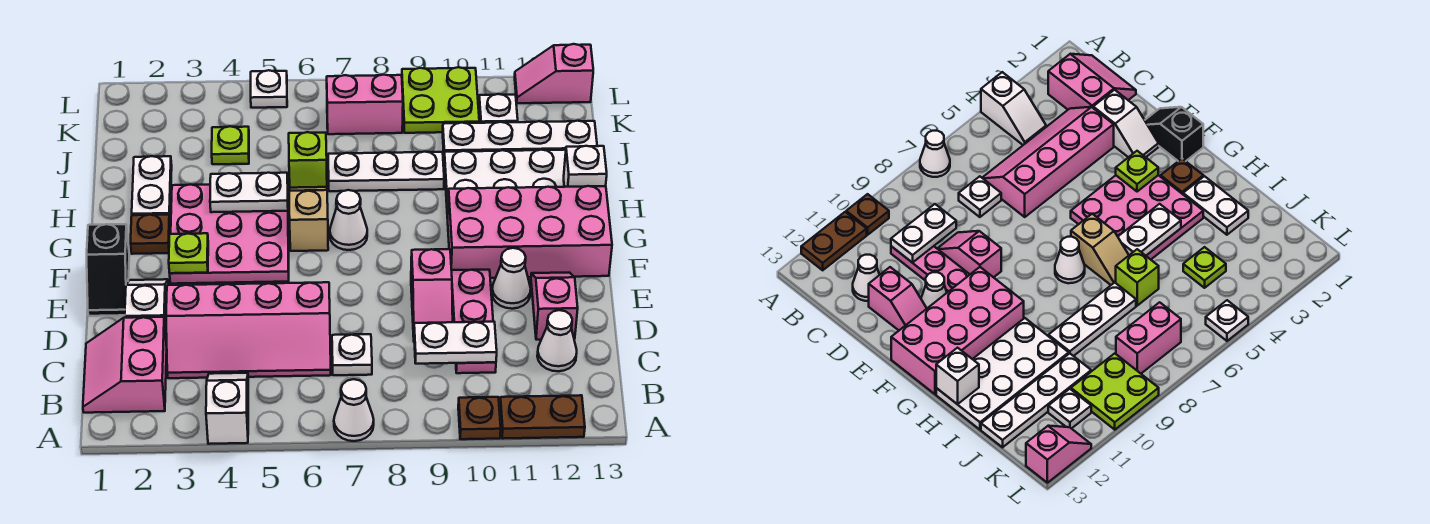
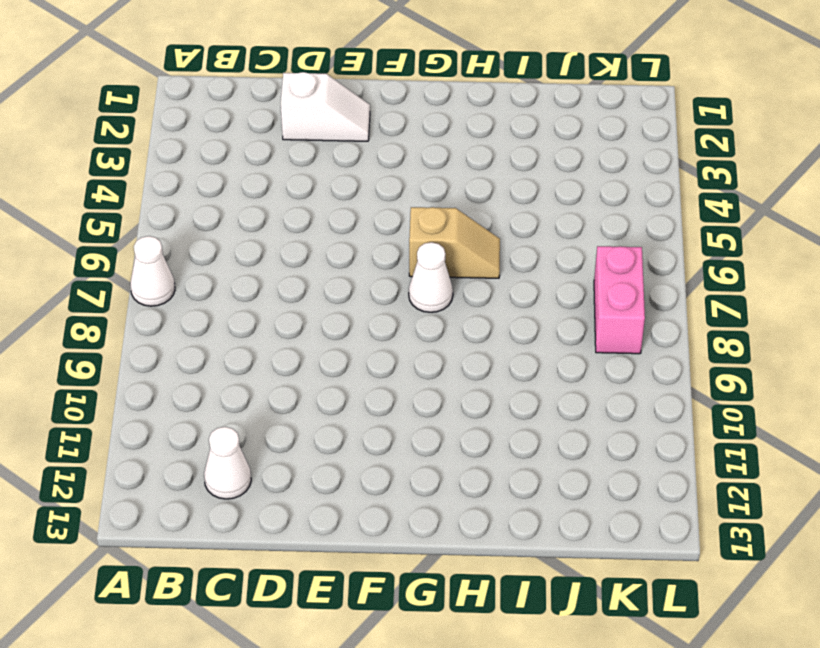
none -> white slope A4:B4 level 1 top A
none -> brown plate A10 level 1
none -> brown plate A11:A12 level 1
none -> pink slope B1:C2 level 1 top 2

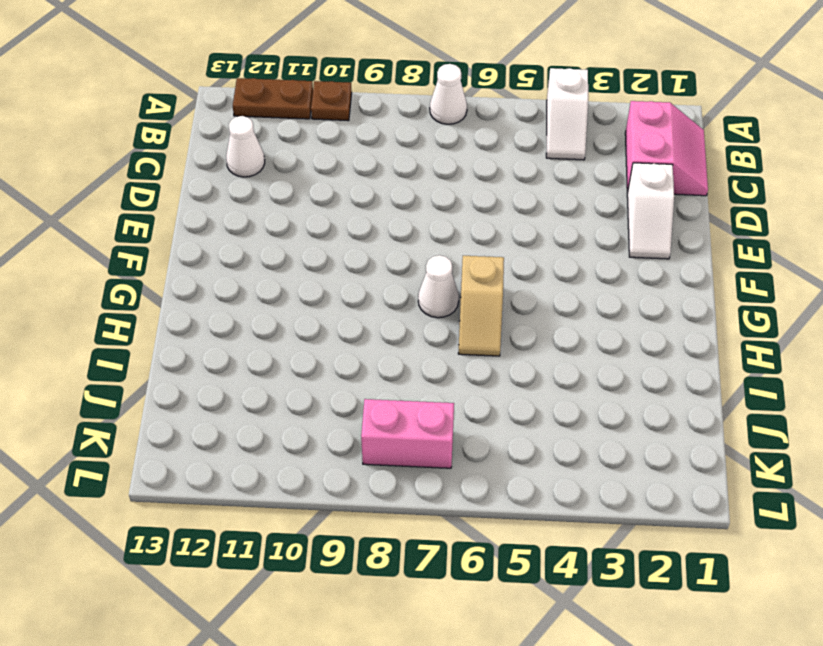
none -> pink slope C3:D6 level 1 top D
none -> white plate C7 level 1
none -> pink plate C10:E10 level 1
none -> pink slope D9:E9 level 1 top E

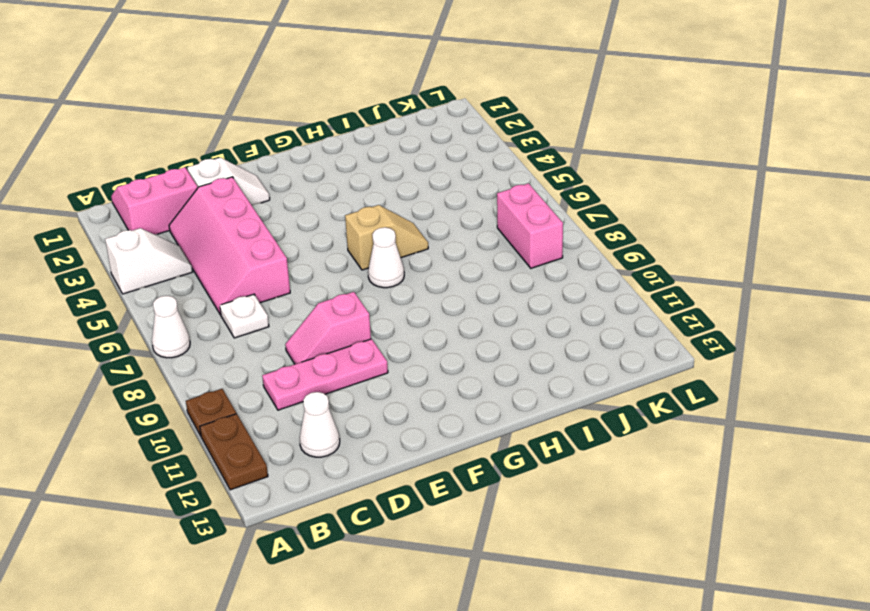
none -> pink slope D12:E12 level 1 top D
none -> black slope E1:F1 level 1 top F
none -> white cone E11 level 1
none -> pink plate F3:H5 level 1

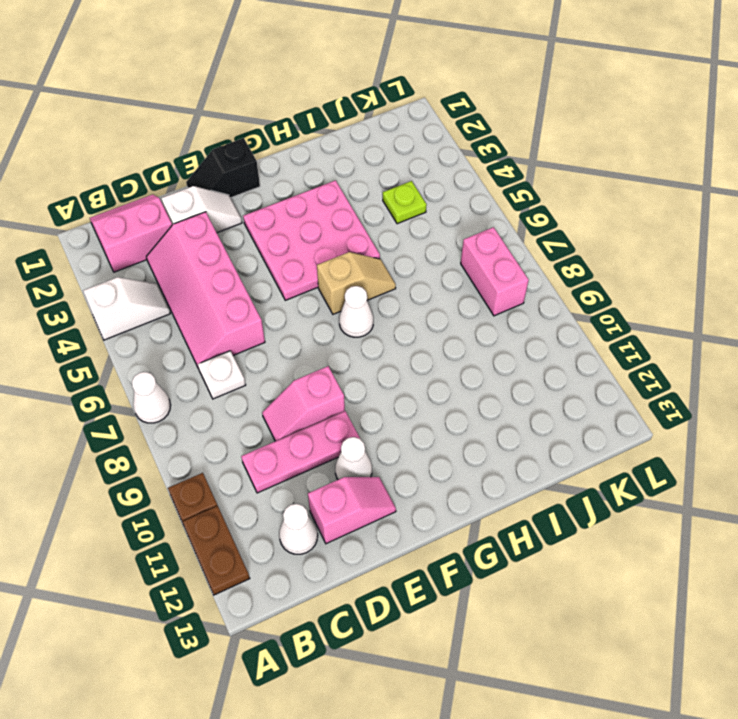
none -> pink brick F10:G13 level 1
none -> brown plate G2 level 1
none -> white plate H2:I2 level 1
none -> white plate H10:I13 level 1

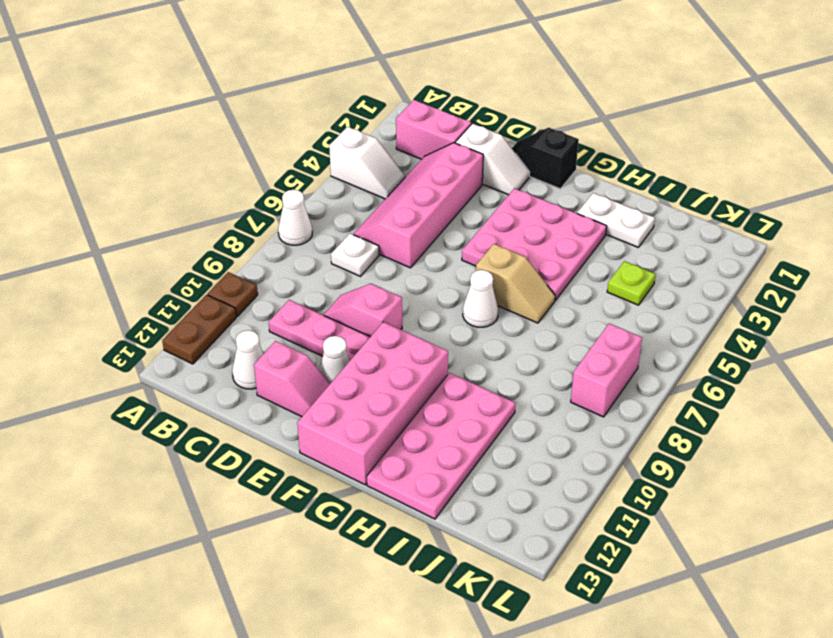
pink plate H10:I13 level 1 -> white plate H10:I13 level 1
none -> brown plate G2 level 1
none -> lime brick I6 level 1
none -> white plate I7:I9 level 1
none -> white plate J10:J13 level 1

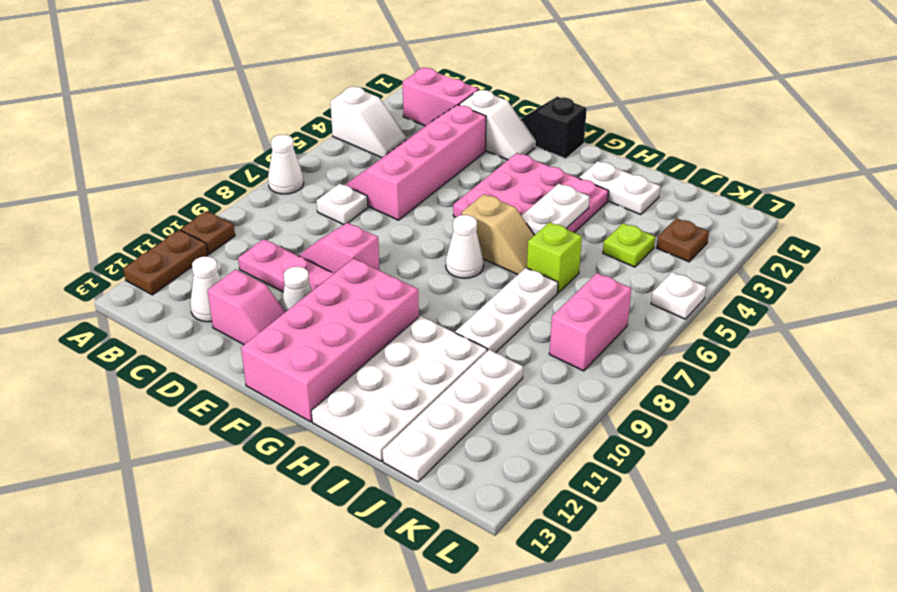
brown plate K3 level 1 -> brown plate G2 level 1
none -> lime plate K9:L10 level 1
none -> white plate K11 level 1
none -> pink slope L12:L13 level 1 top 13
none -> white plate C9:C10 level 2

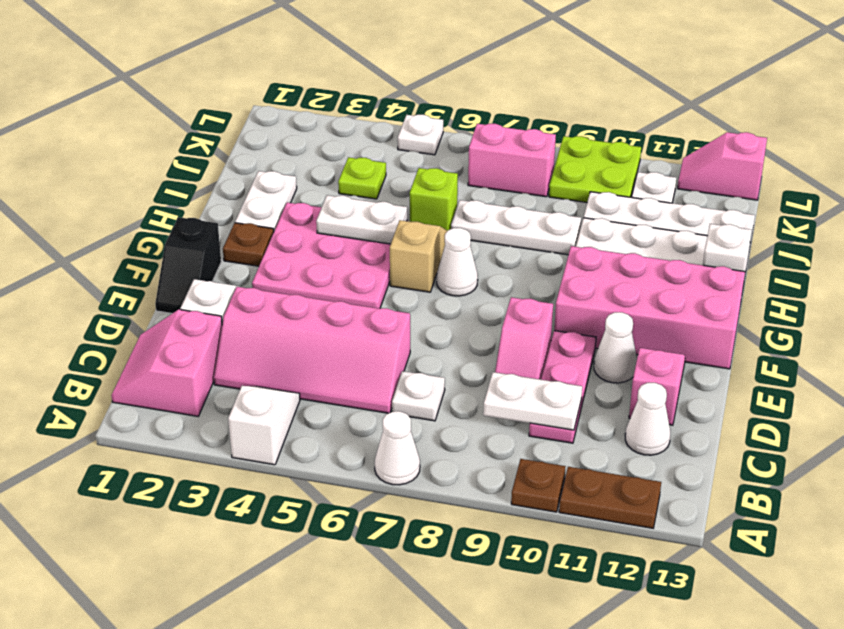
none -> lime plate F3 level 2

